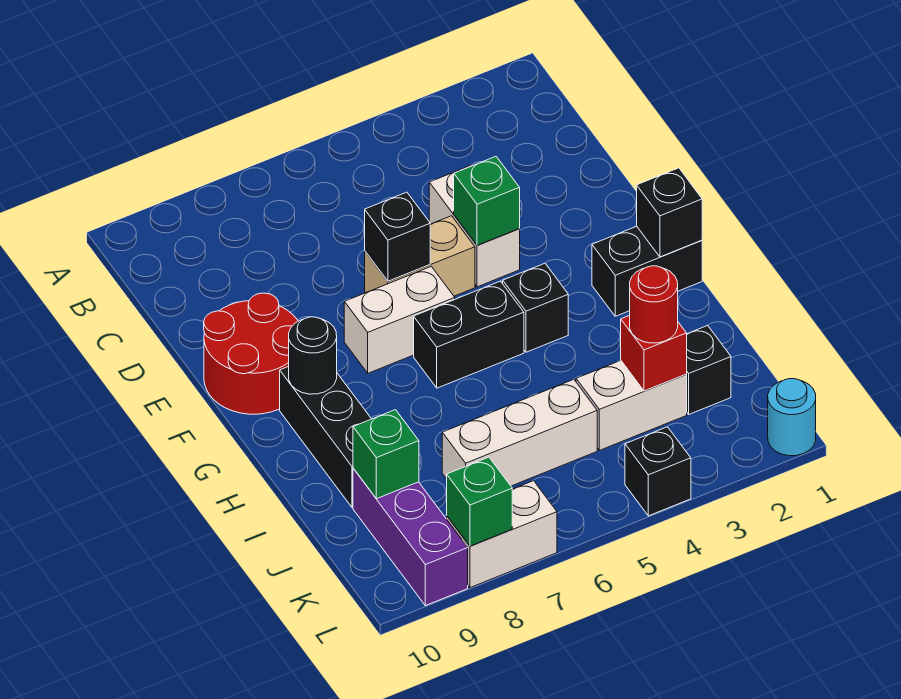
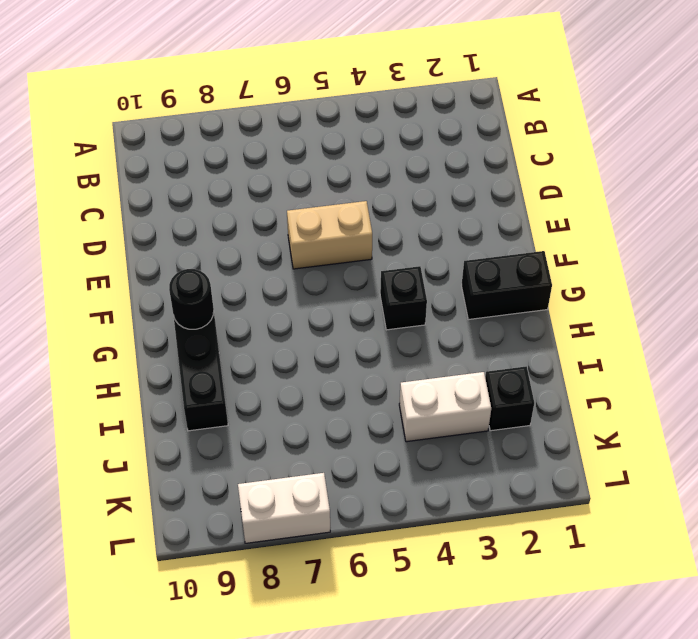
none -> white brick D4:E4 level 1
none -> red round brick E9:F10 level 1
none -> white brick F6:F7 level 1

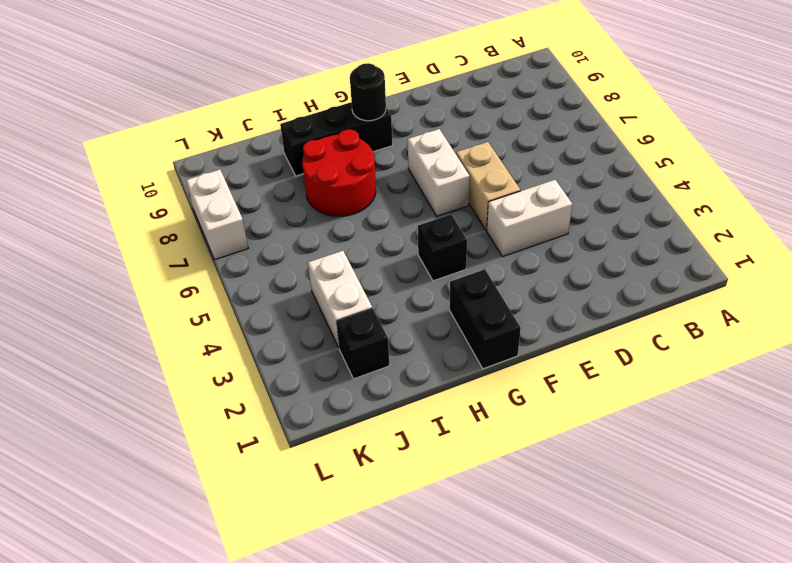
red round brick H7:I8 level 1 -> red round brick E9:F10 level 1
none -> black brick G5:G6 level 1
none -> white brick J5:J7 level 1
none -> purple brick J9:L9 level 1

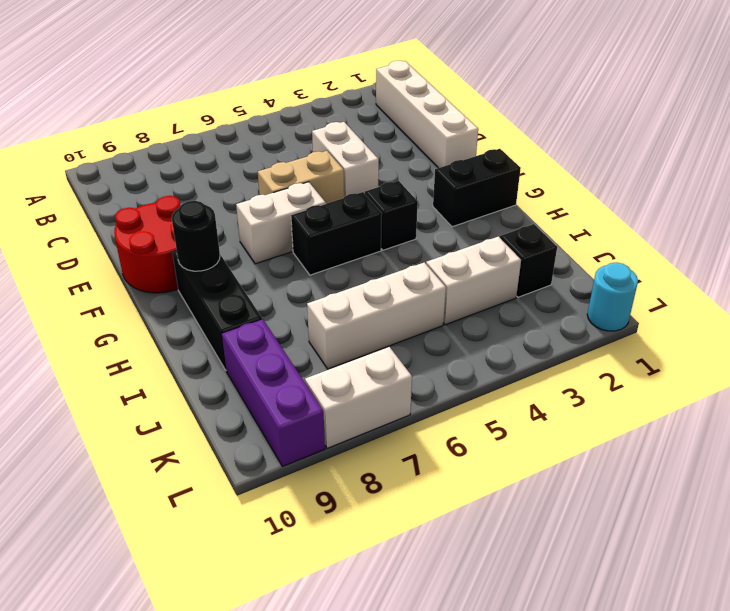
white brick B1:E1 level 1 -> none
none -> black brick L4 level 1
none -> green brick E4 level 2
none -> black brick E6 level 2

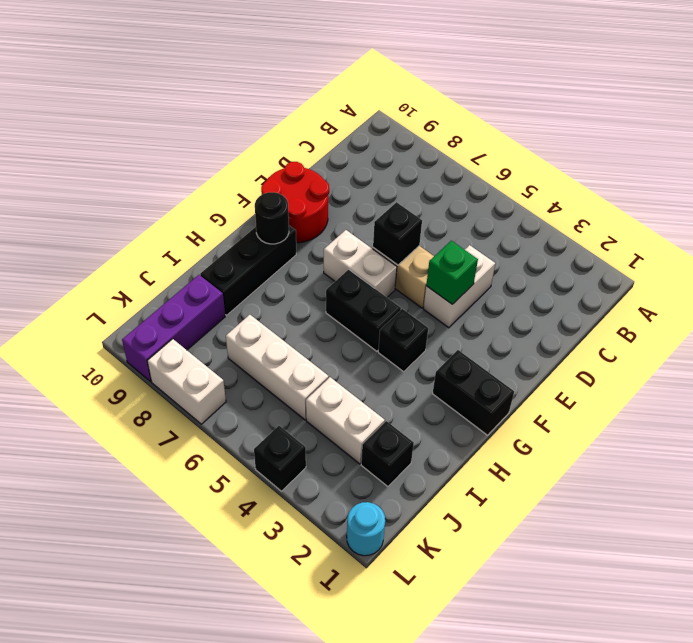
none -> black brick G1 level 2
none -> red brick J3 level 2
none -> green brick J9 level 2

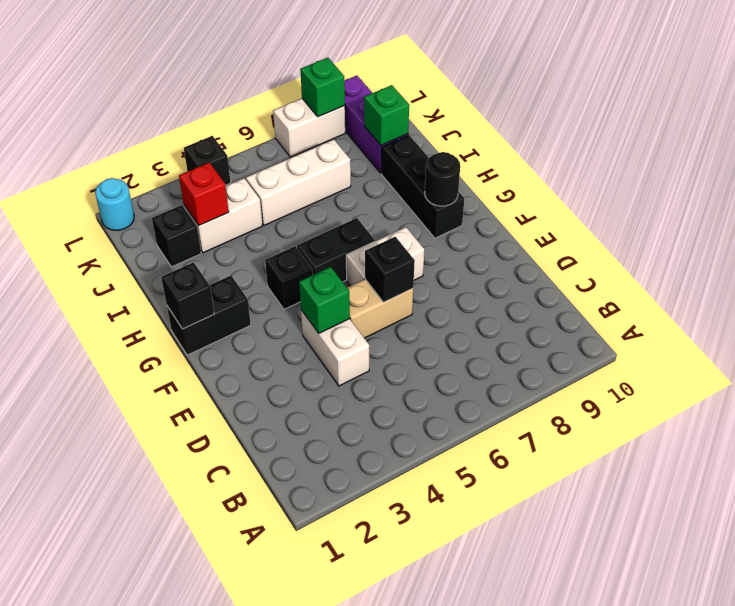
none -> red round brick E9:F10 level 1
none -> red round brick J3 level 3

